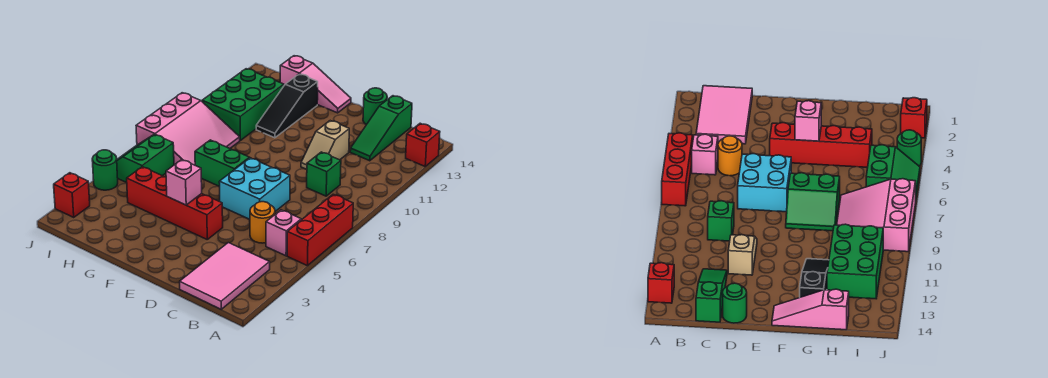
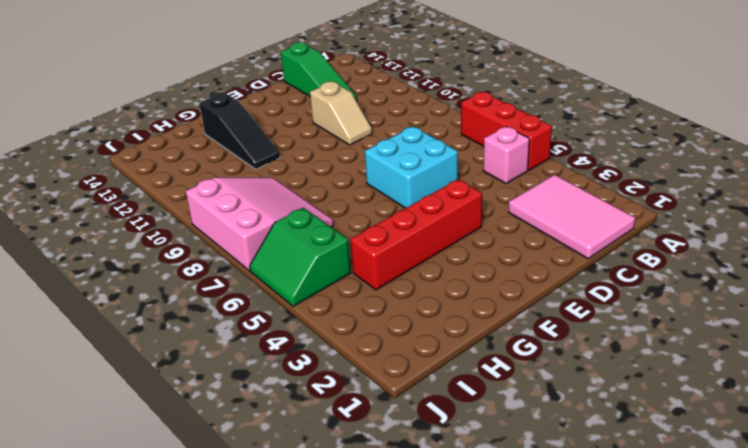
none -> red brick A13 level 1
none -> orange round brick C5 level 1
none -> green brick C9 level 1

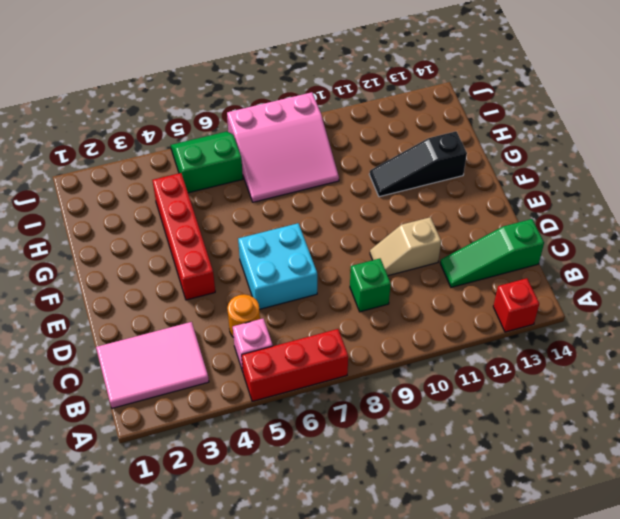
none -> green round brick D14 level 1
none -> green slope F7:G8 level 1 top 7
none -> pink slope F14:H14 level 1 top H

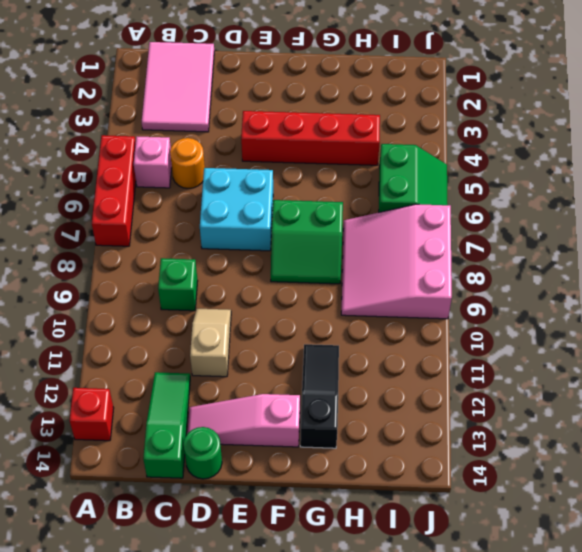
pink slope D13:F13 level 1 top F -> pink slope F14:H14 level 1 top H
none -> green brick H10:I12 level 1
none -> red brick J2 level 1
none -> green round brick J4 level 1

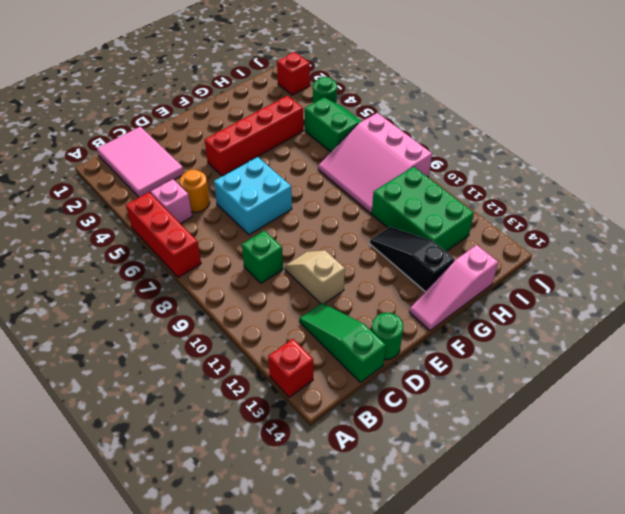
none -> green slope F7:G8 level 1 top 7
none -> pink brick F4 level 2

